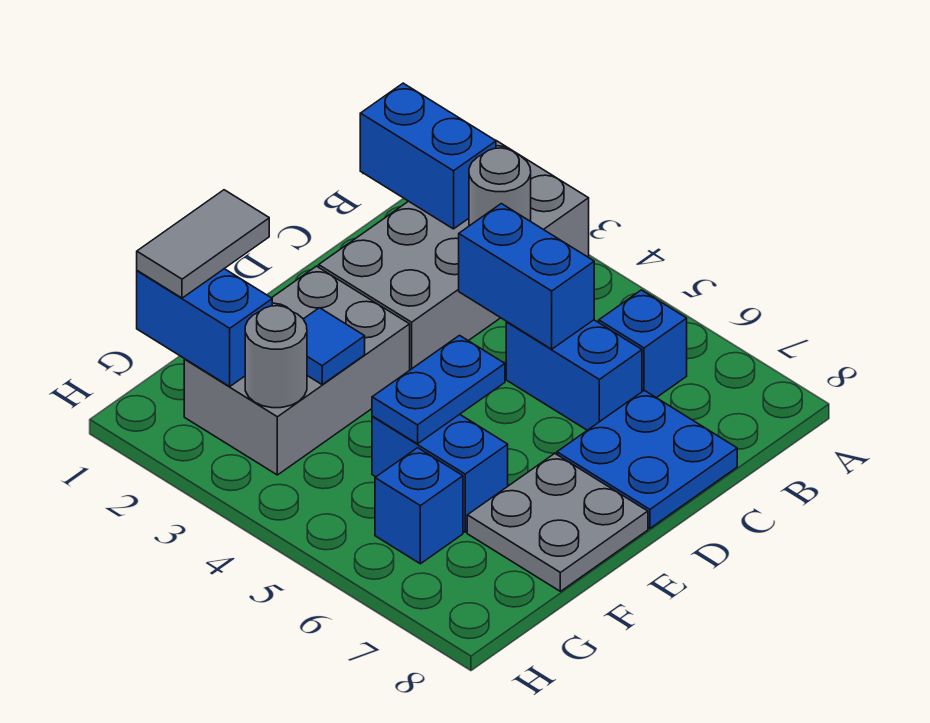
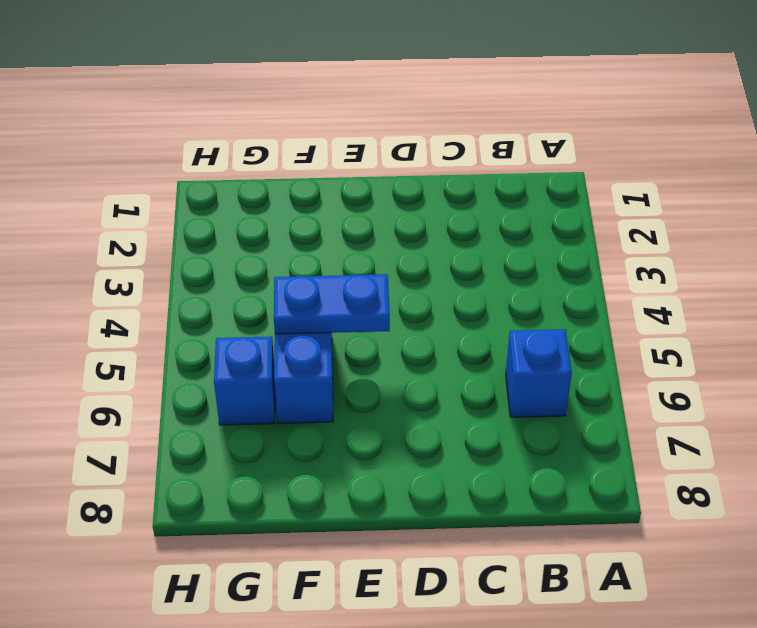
none -> grey brick A2:D3 level 1
none -> blue brick C5:C6 level 1
none -> blue plate C7:D8 level 1

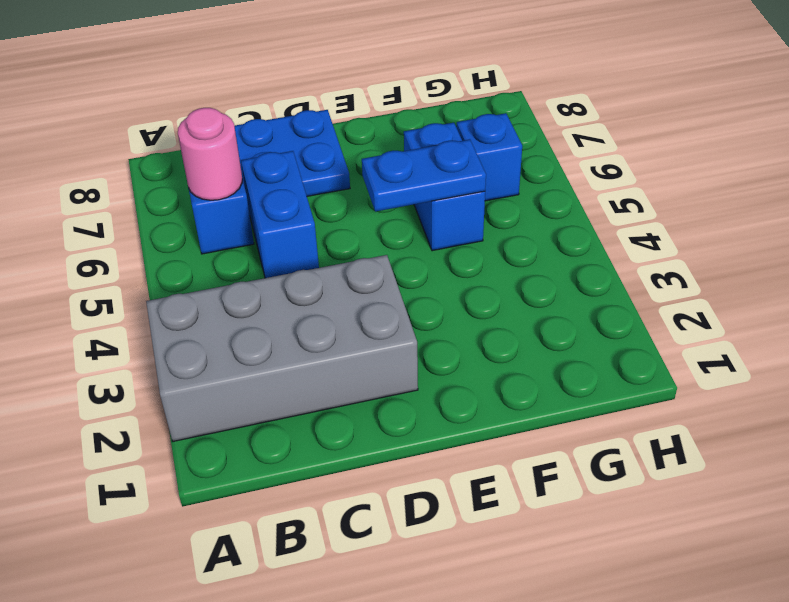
pink round brick B6 level 2 -> none
none -> grey brick E2:G3 level 1
none -> grey plate E7:F8 level 1
none -> blue brick B1:B2 level 2

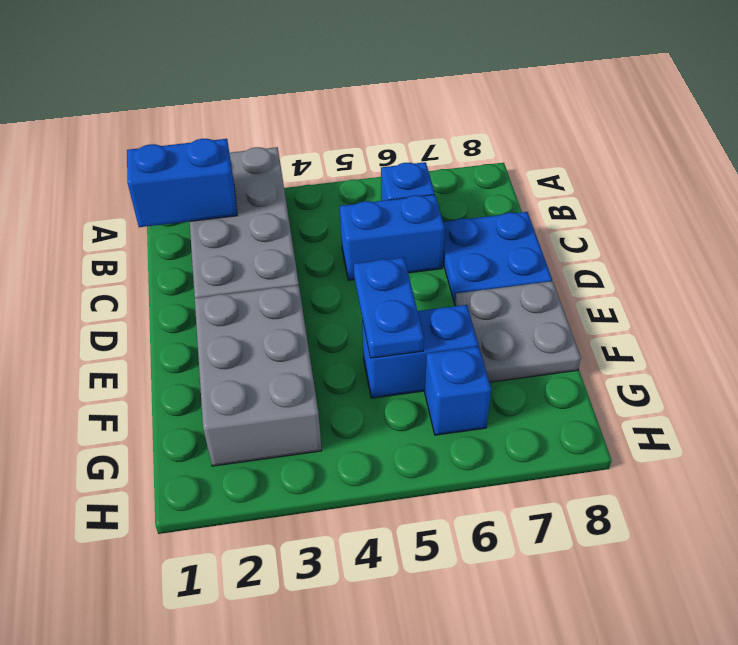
none -> grey round brick B3 level 2
none -> blue brick C4:C5 level 2
none -> blue tile F3 level 2

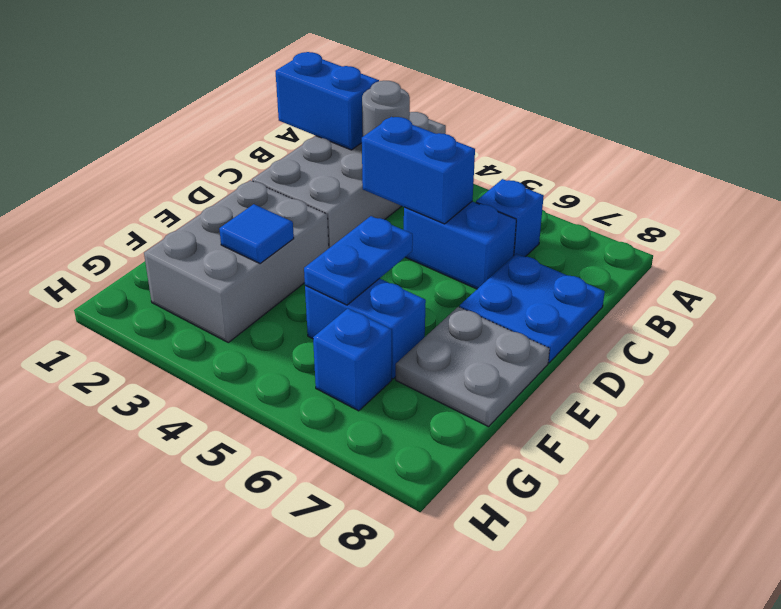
none -> blue brick G1:G2 level 2
none -> grey round brick G3 level 2
none -> grey tile F1:G1 level 3

